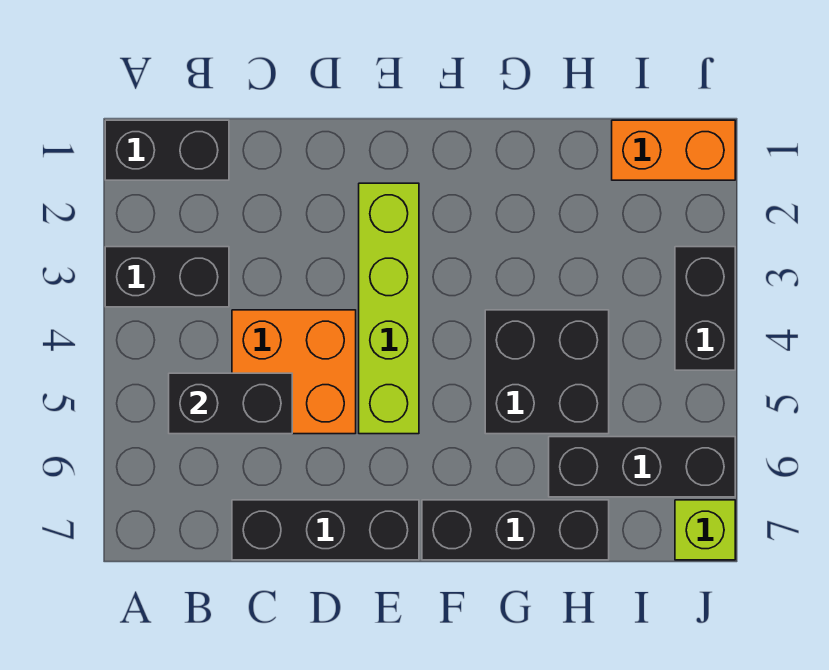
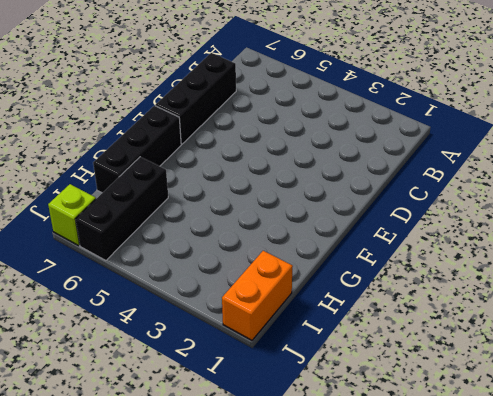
none -> black brick A1:B1 level 1
none -> black brick A3:B3 level 1
none -> orange brick C4:D5 level 1

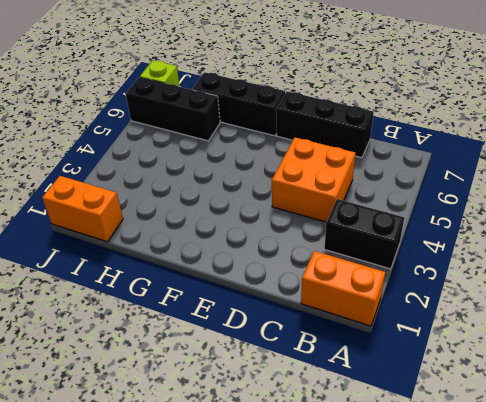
orange brick A1:B1 level 1 -> black brick A1:B1 level 1
none -> lime brick E2:E5 level 1
none -> black brick G4:H5 level 1
none -> black brick J3:J4 level 1

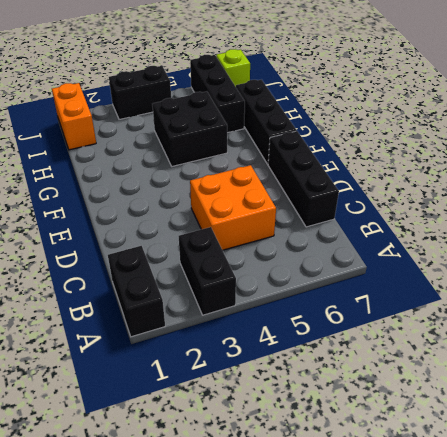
none -> lime brick E2:E5 level 1
none -> black brick B5:C5 level 2

